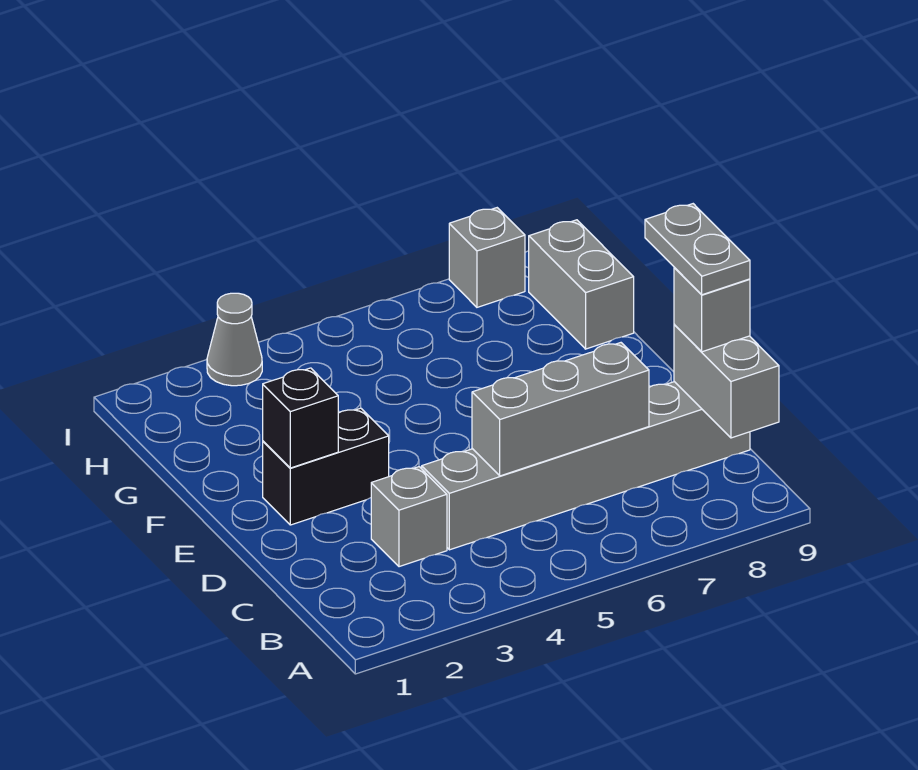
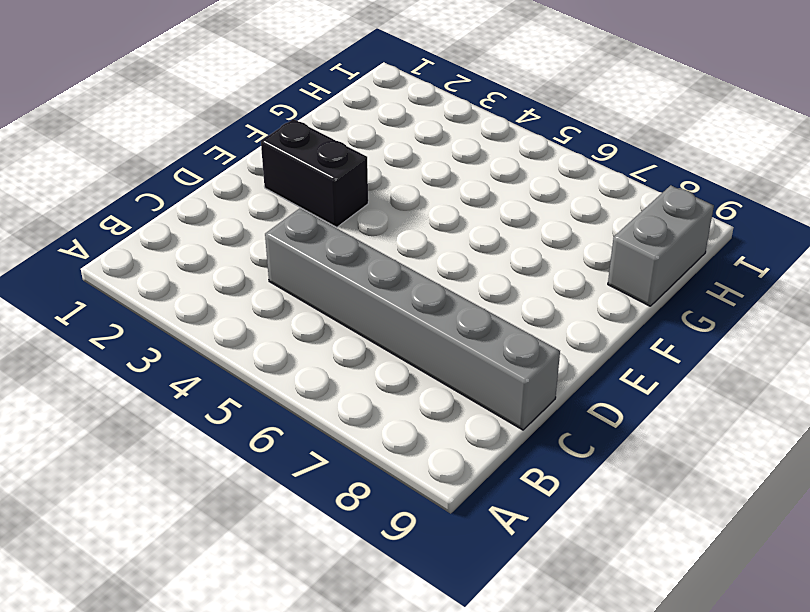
none -> grey brick C3 level 1
none -> grey cone I3 level 1

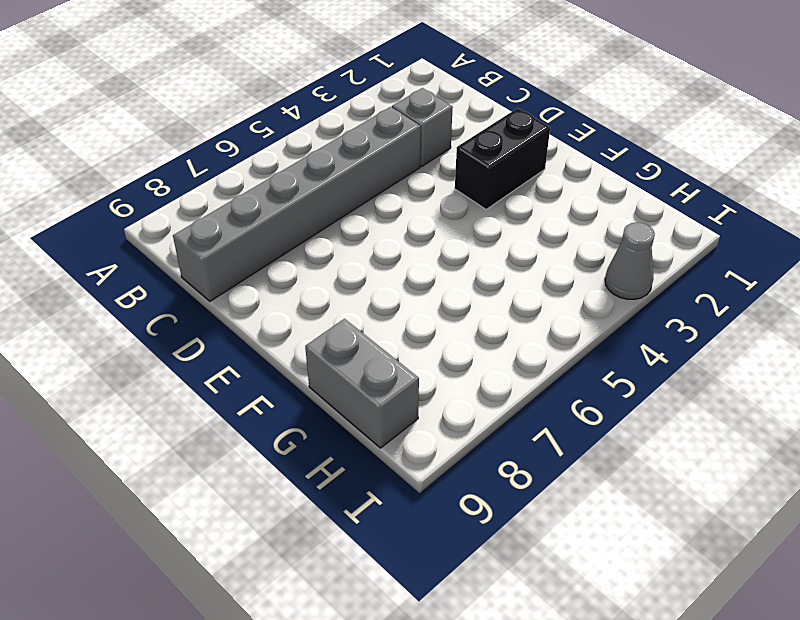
none -> grey brick I8 level 1
none -> grey brick B9:C9 level 2

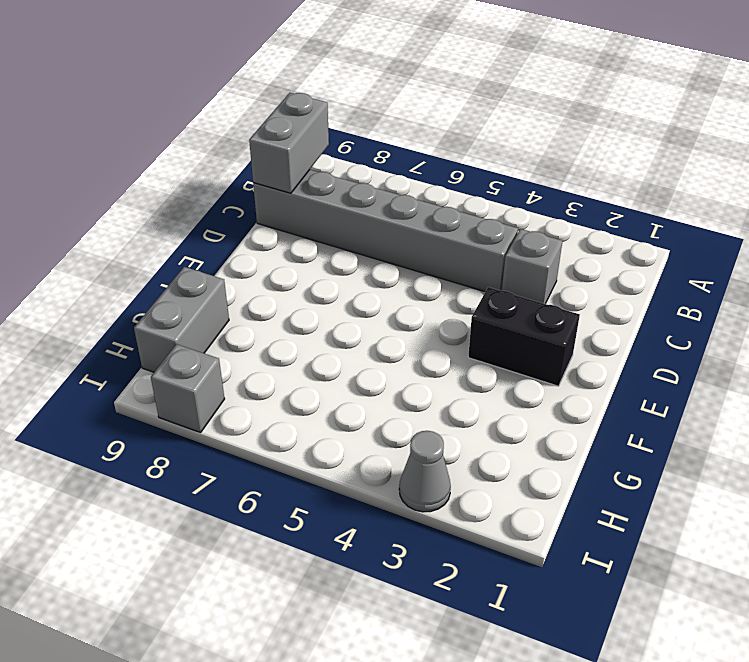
none -> grey brick C5:C7 level 2
none -> black brick E2 level 2

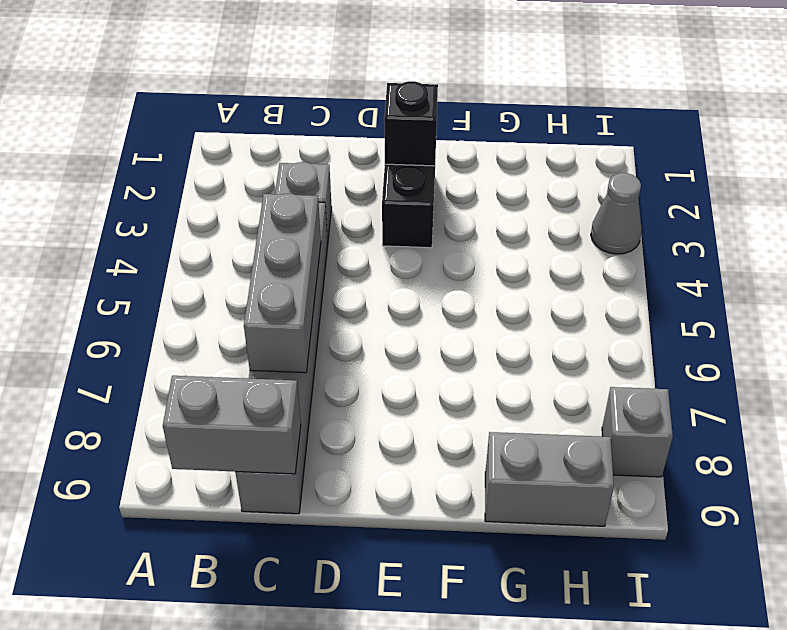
none -> grey brick C9 level 3
none -> grey plate C9:D9 level 4

